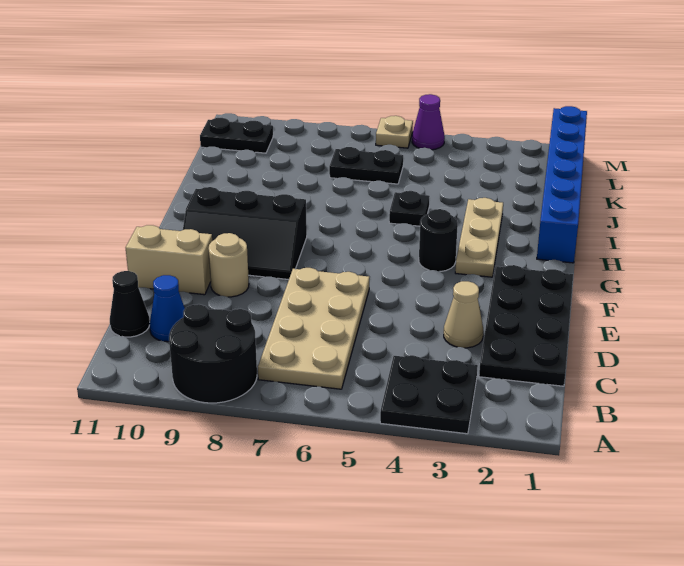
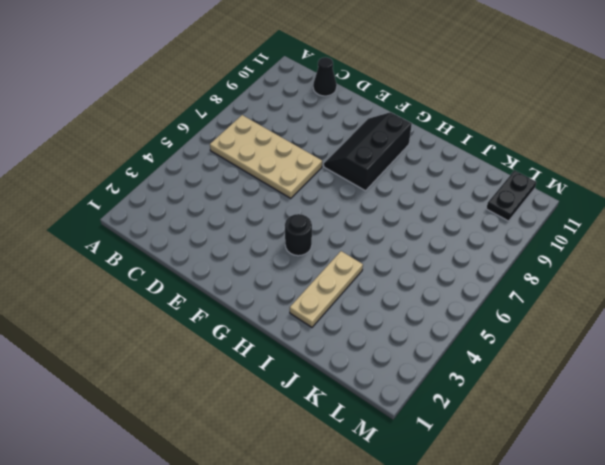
tan plate I2:I4 level 1 -> tan plate G3:I3 level 1
none -> black plate A3:B4 level 1
none -> black round brick A8:B9 level 1
none -> black plate C1:F2 level 1

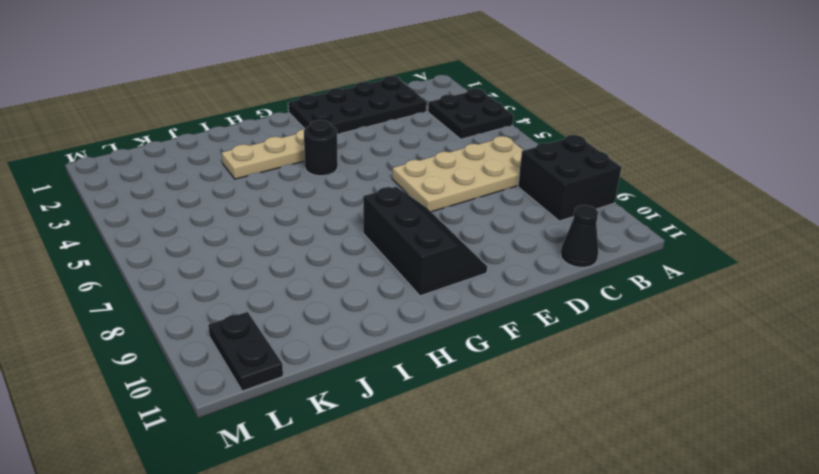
black brick A8:B9 level 1 -> black round brick A8:B9 level 1
none -> blue cone C10 level 1
none -> tan cone D3 level 1
none -> tan round brick E9 level 1

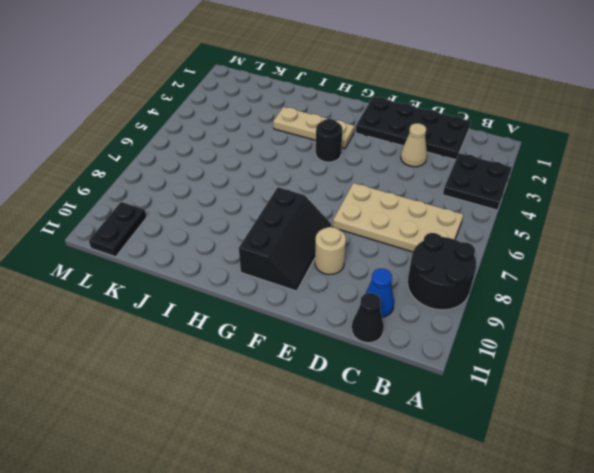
none -> tan brick E10:E11 level 1
none -> blue brick H1:M1 level 1
none -> black plate I5 level 1

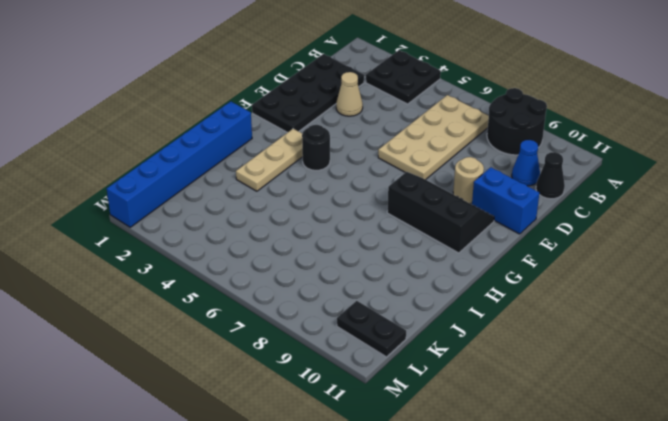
blue brick E10:E11 level 1 -> tan brick E10:E11 level 1
none -> black plate I5 level 1
none -> black plate K6:K7 level 1
none -> purple cone M5 level 1

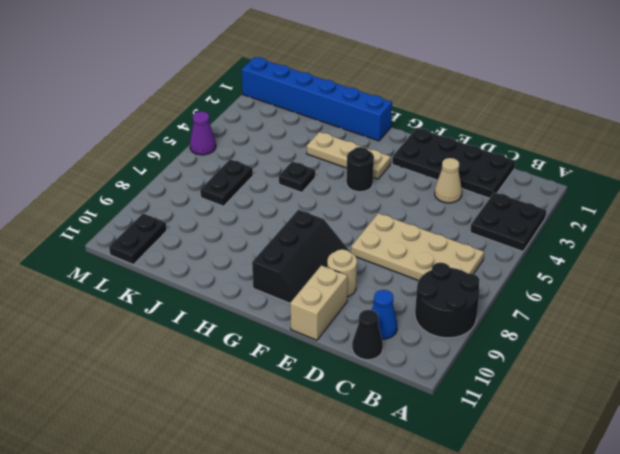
none -> tan plate M6 level 1

